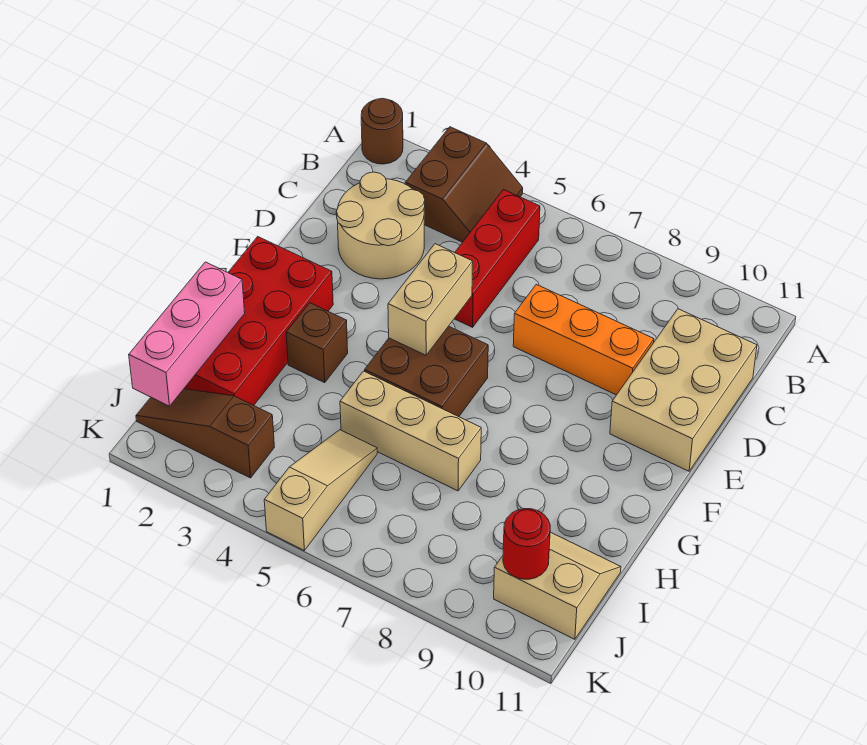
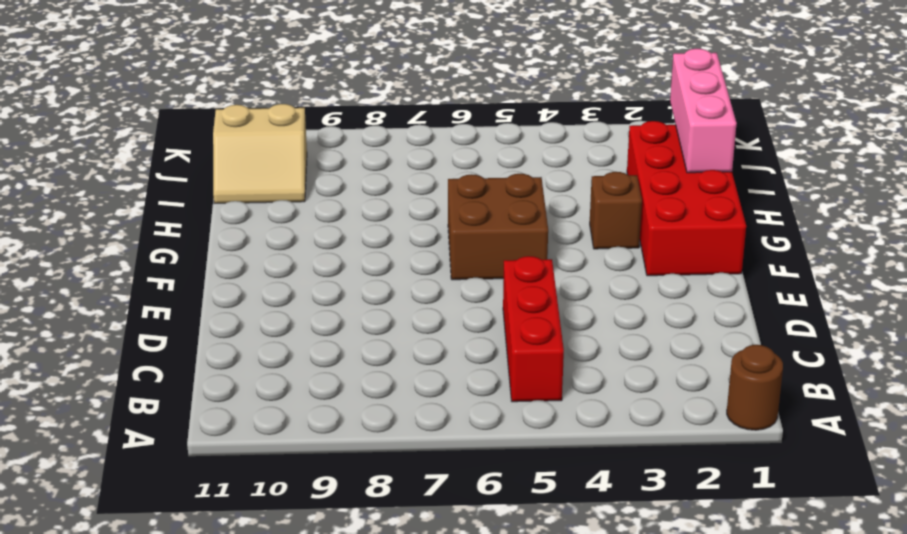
none -> brown slope A3:B4 level 1 top 3
none -> tan round brick C2:D3 level 1
none -> tan brick C10:E11 level 1

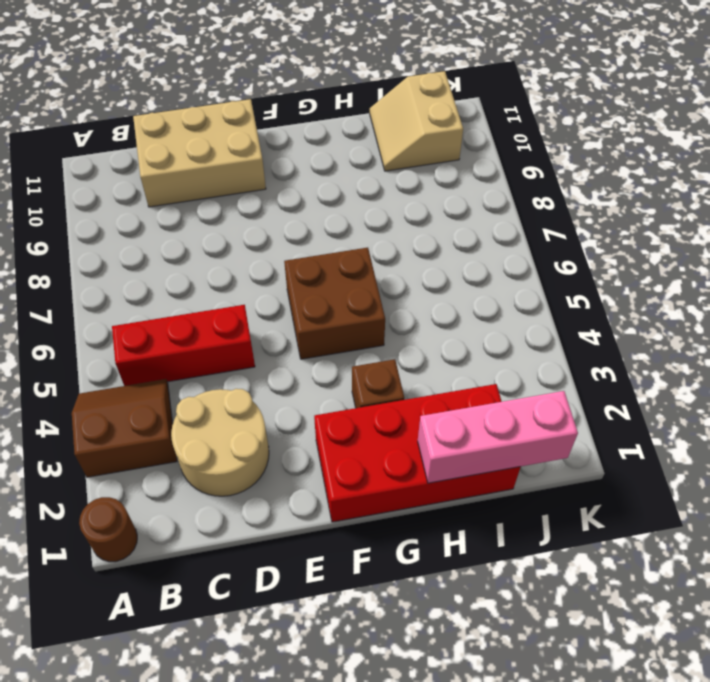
none -> orange brick D7:D9 level 1
none -> tan brick H5:H7 level 1
none -> tan slope I5:K5 level 1 top K

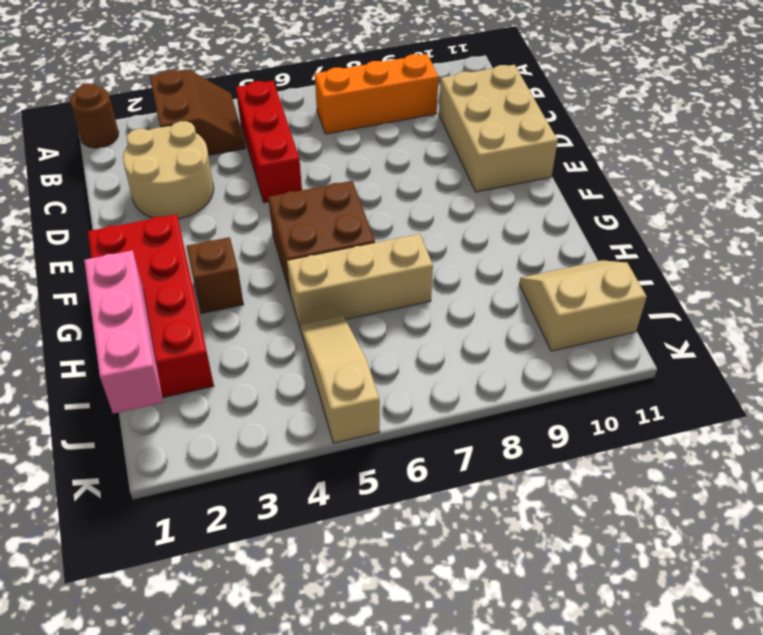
orange brick B7:B9 level 1 -> orange brick D7:D9 level 1
none -> brown slope J1:J3 level 1 top 3
none -> tan brick E5:F5 level 2
none -> red round brick J10 level 2

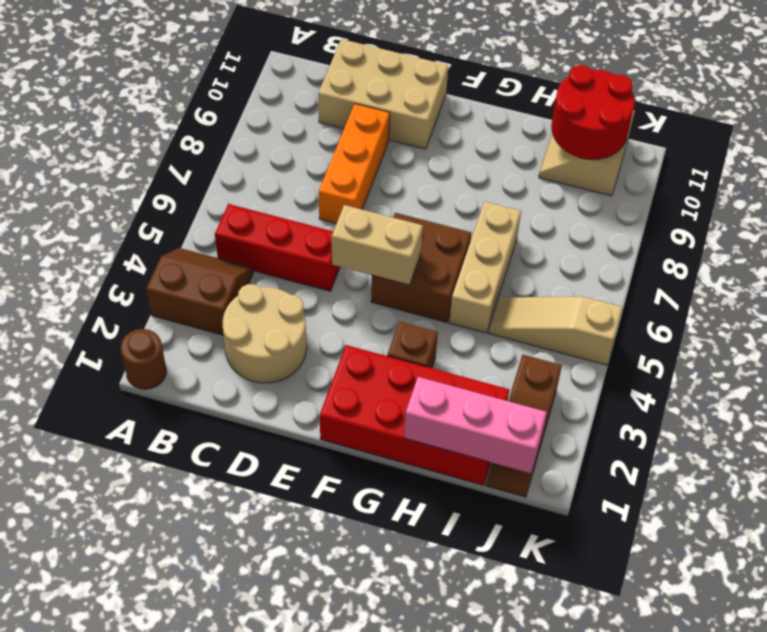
red round brick I10:J11 level 2 -> red round brick J10 level 2

